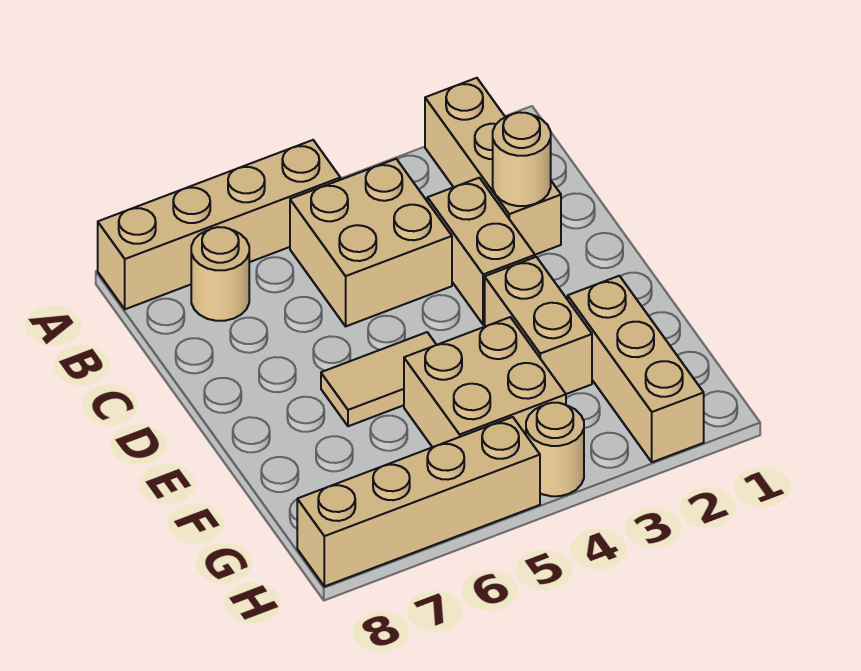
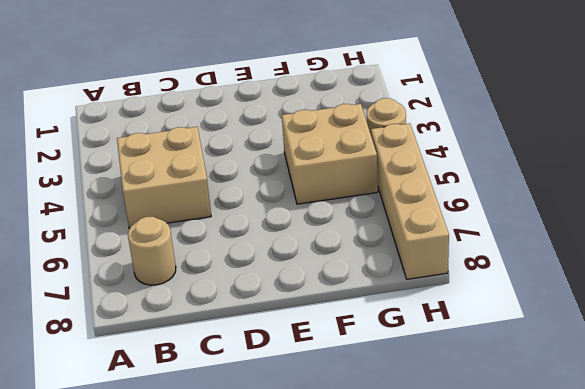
none -> tan brick A2:C2 level 1
none -> tan brick A5:A8 level 1
none -> tan brick C3:D3 level 1

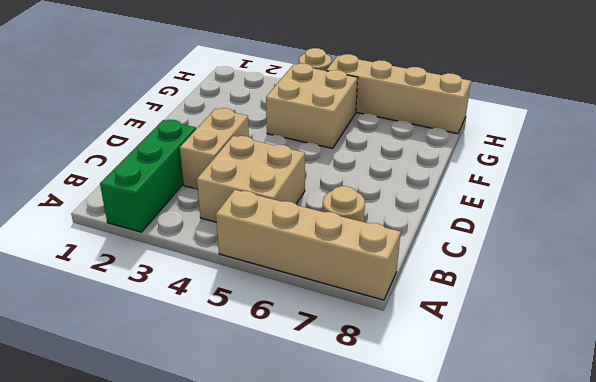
green brick A2:C2 level 1 -> tan brick A2:C2 level 1
none -> tan brick E3:F3 level 1
none -> tan tile E5:E6 level 1
none -> tan brick F2:H2 level 1

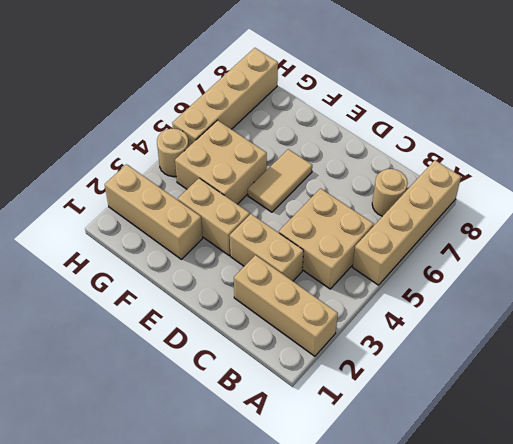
none -> tan round brick C2 level 2

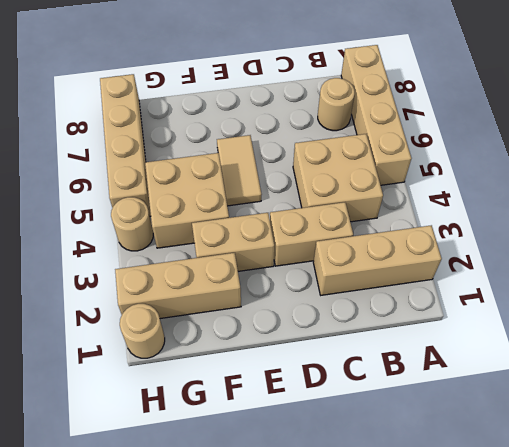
tan round brick H1 level 1 -> tan round brick C2 level 2

